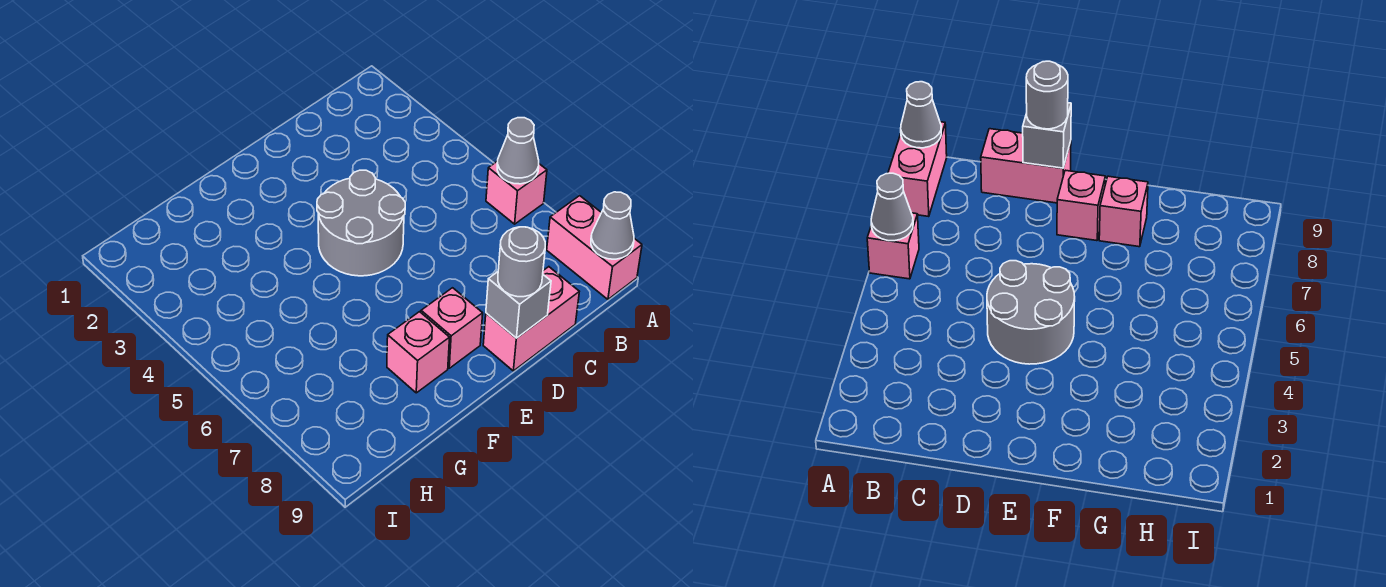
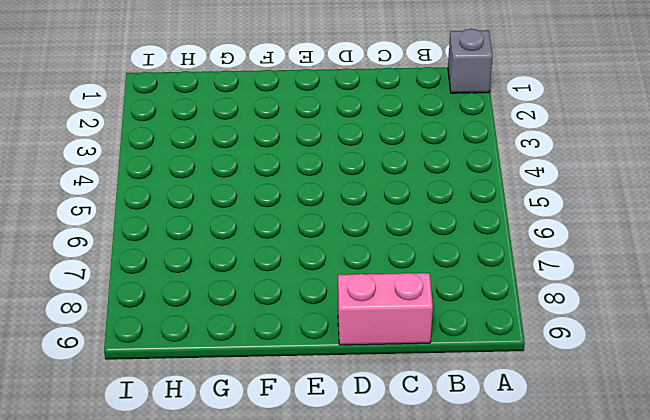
grey brick A1 level 1 -> grey brick D9 level 2
none -> pink brick A6 level 1
none -> pink brick A8:A9 level 1

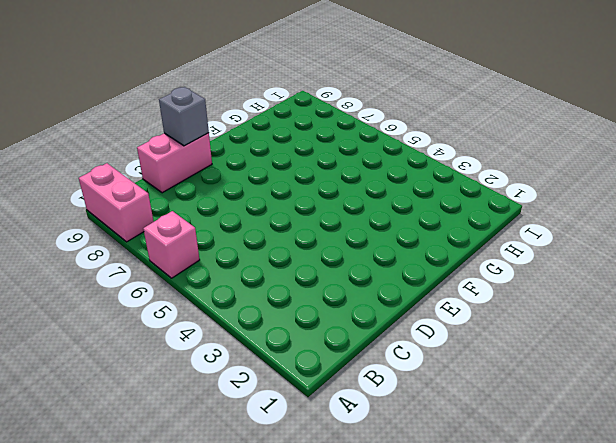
none -> grey round brick D4:E5 level 1
none -> pink brick E8 level 1

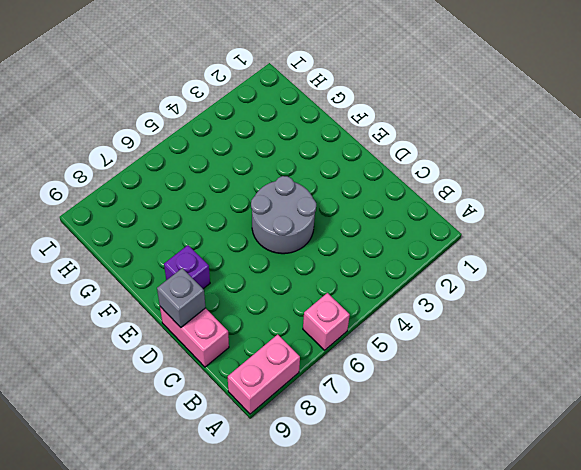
purple brick E8 level 1 -> pink brick E8 level 1
none -> pink brick F8 level 1
none -> grey cone A6 level 2

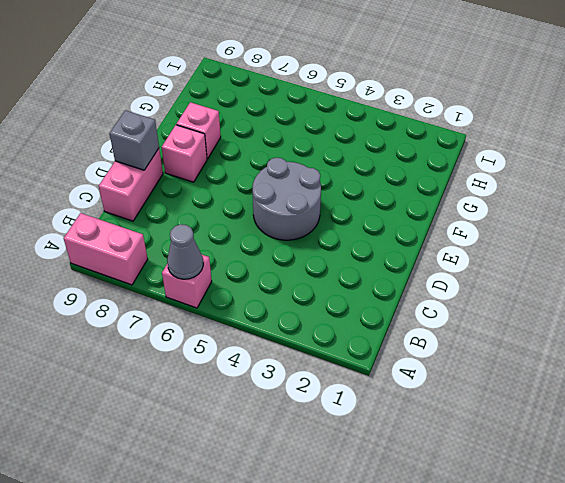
none -> grey cone A9 level 2
none -> grey round brick D9 level 3

